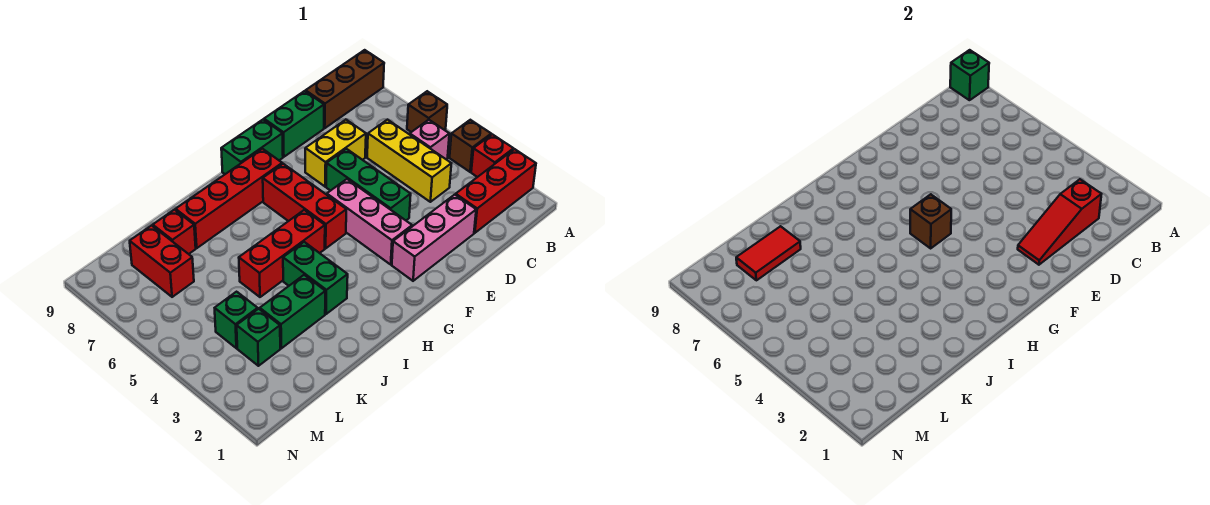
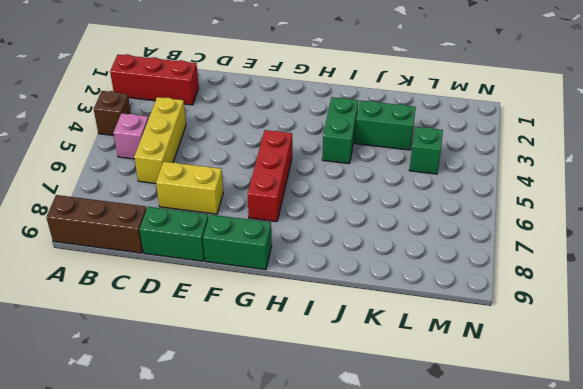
none -> red brick A3 level 1
none -> brown brick A6 level 1
none -> pink brick D2:F2 level 1

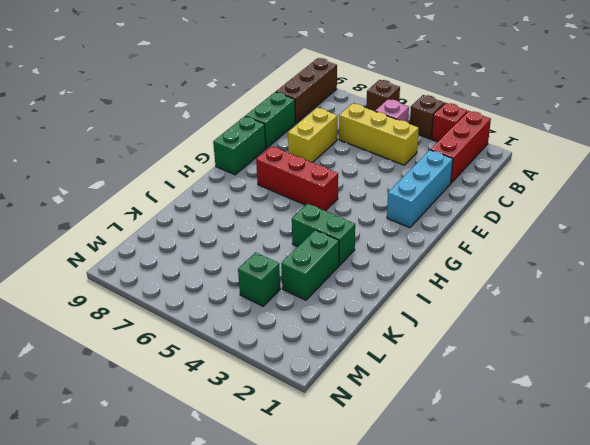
cyan brick D2:F2 level 1 -> pink brick D2:F2 level 1
none -> green brick E4:E6 level 1
none -> pink brick F3:F5 level 1
none -> red brick G8:J8 level 1

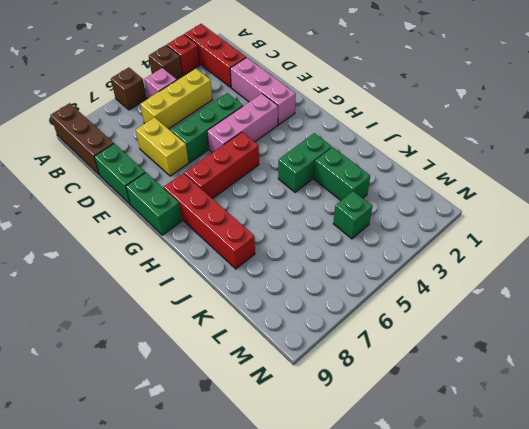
none -> red brick H5:J5 level 1
none -> red brick K8 level 1
none -> green brick L3 level 1

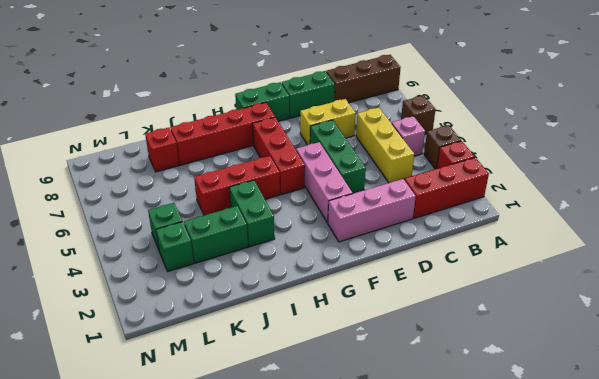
none -> red brick L7:L8 level 1
none -> green brick A9 level 2
none -> red slope C2:E2 level 2 top C

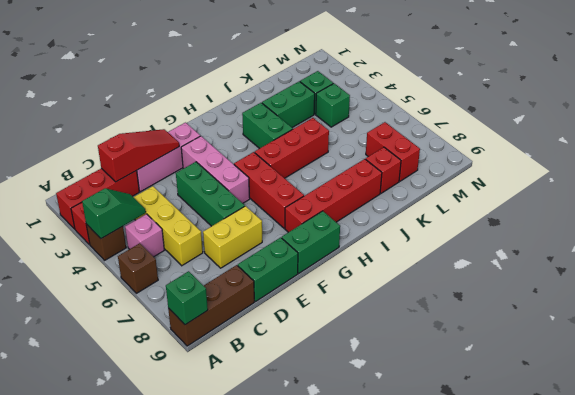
green slope A4:B4 level 2 top A -> none
none -> brown brick G5 level 2
none -> red tile K8:L8 level 2

